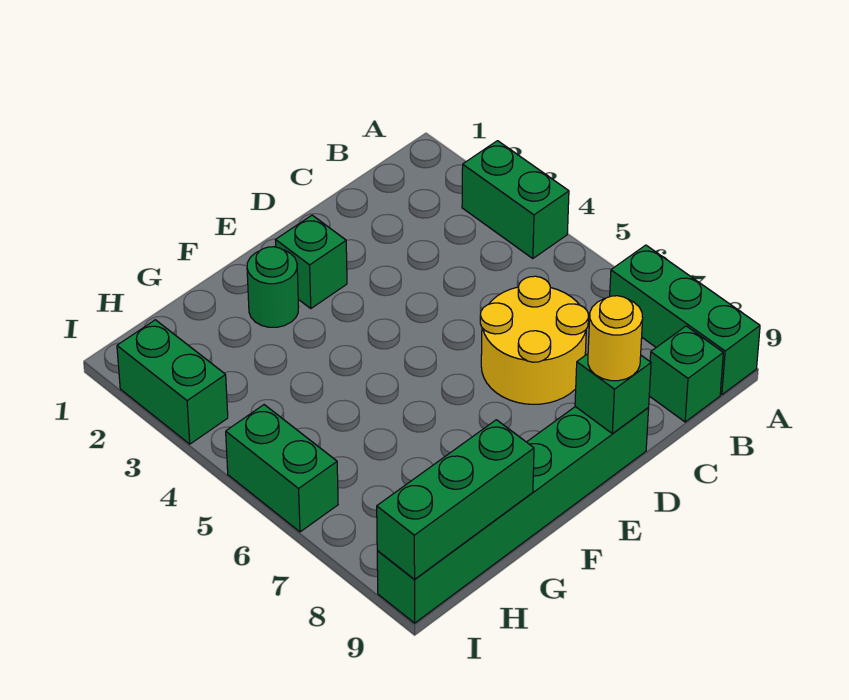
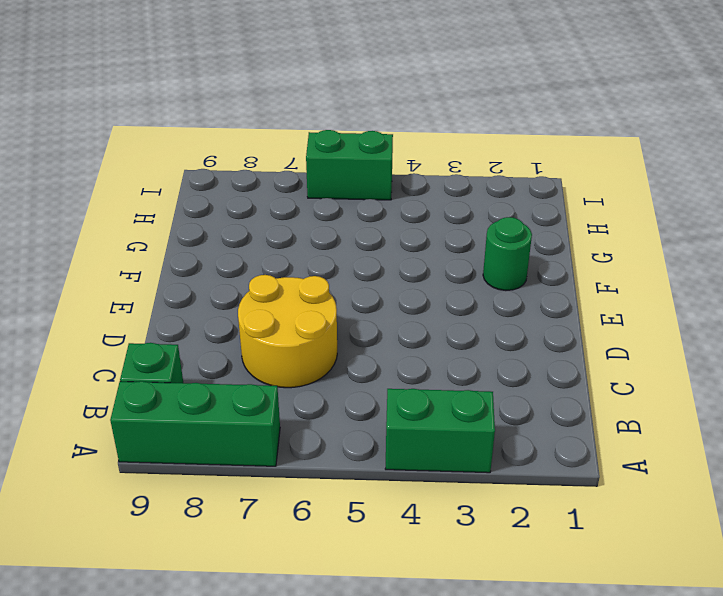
none -> green brick D9:I9 level 1
none -> green brick E2 level 1
none -> green brick I2:I3 level 1

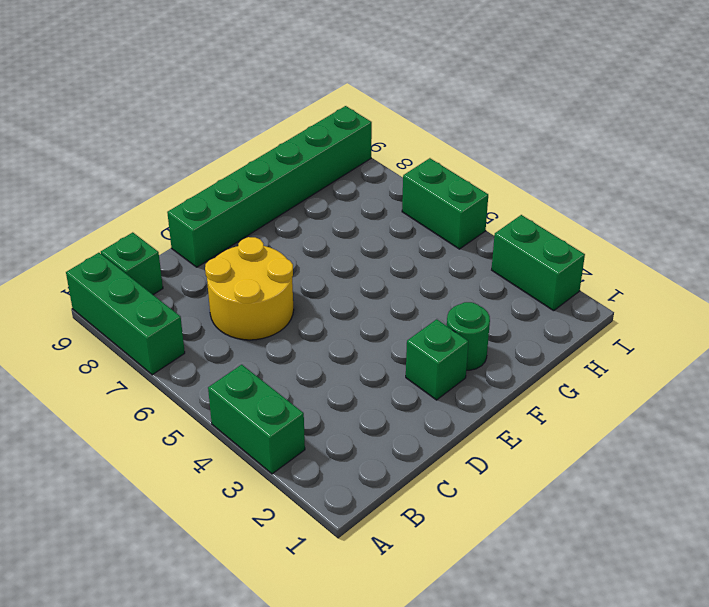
none -> green brick D9 level 2
none -> green brick G9:I9 level 2
none -> yellow round brick D9 level 3

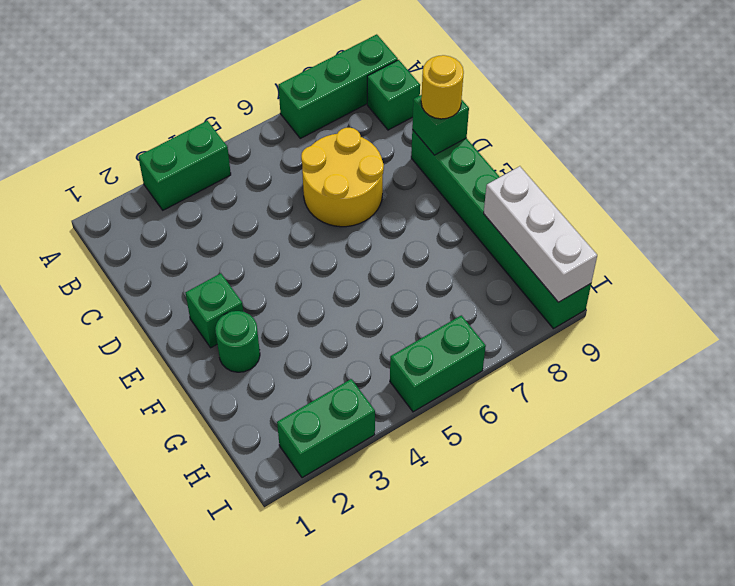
white brick G9:I9 level 2 -> green brick G9:I9 level 2

